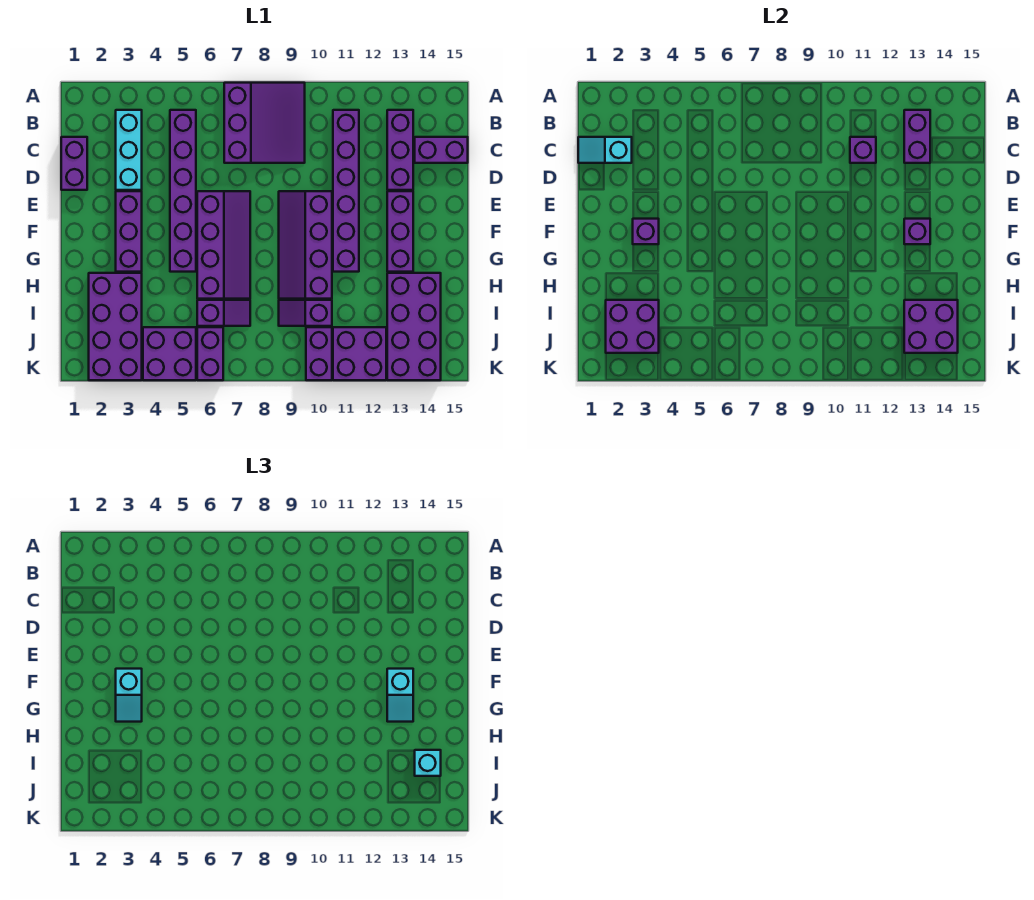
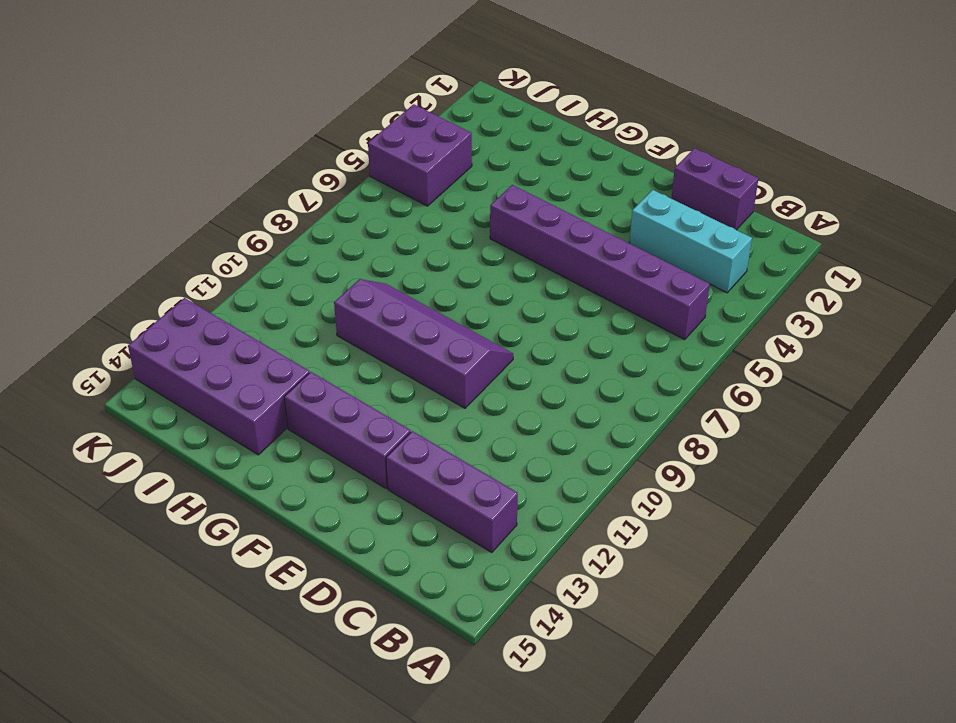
none -> purple slope A7:C9 level 1 top 7
none -> purple brick B11:G11 level 1
none -> purple brick C14:C15 level 1

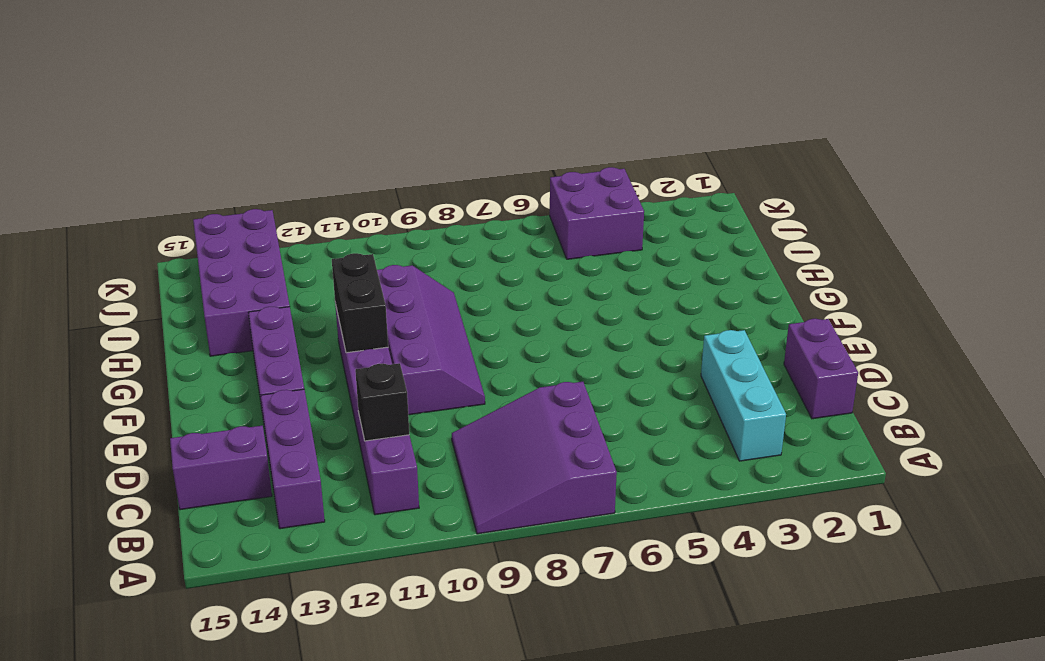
black brick C11 level 2 -> purple brick C11 level 2
black brick F11:G11 level 2 -> none
none -> purple brick B5:G5 level 1
none -> purple brick E3:G3 level 1
none -> purple slope E6:H7 level 1 top 6

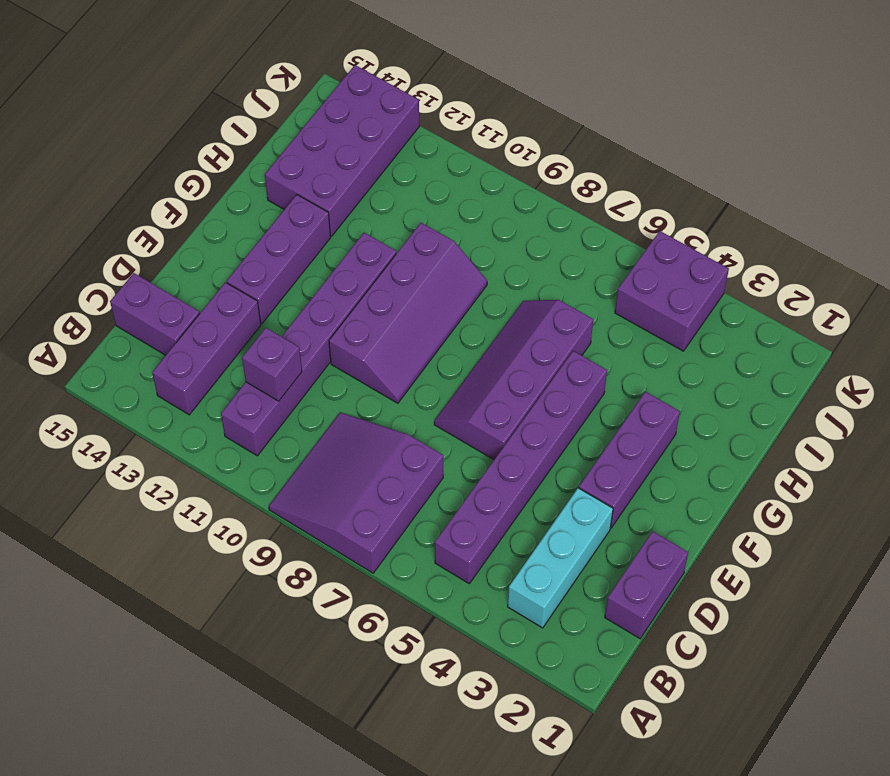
none -> purple brick H2:K3 level 1
none -> purple slope I6:I7 level 1 top 6
none -> purple slope I9:I10 level 1 top 10

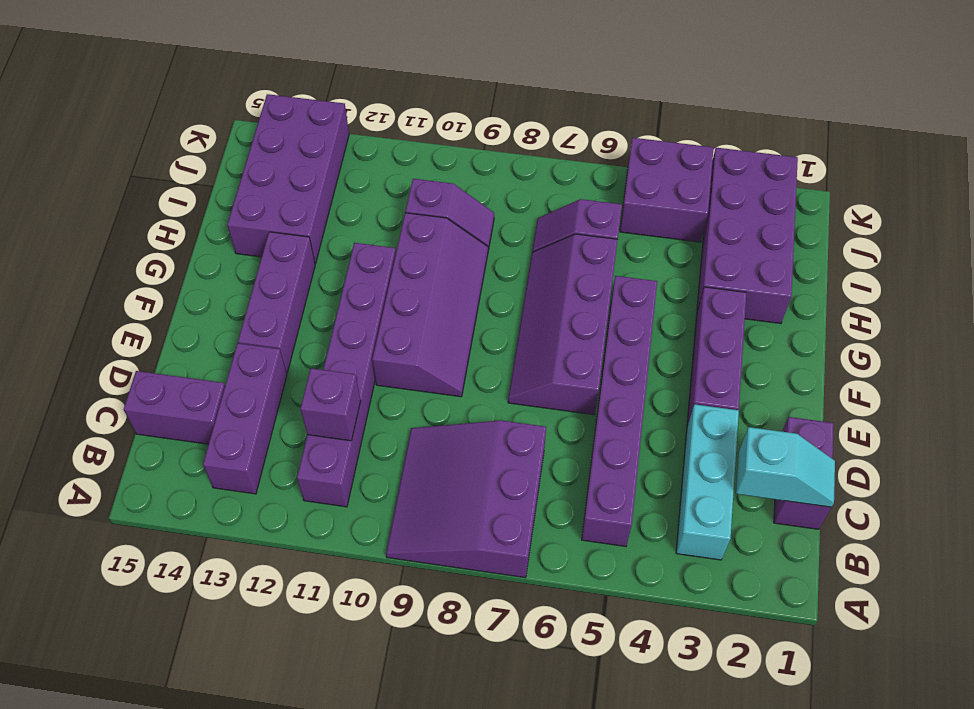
none -> purple brick J6:K6 level 1
none -> purple brick J10:K10 level 1
none -> purple brick J11:K12 level 1

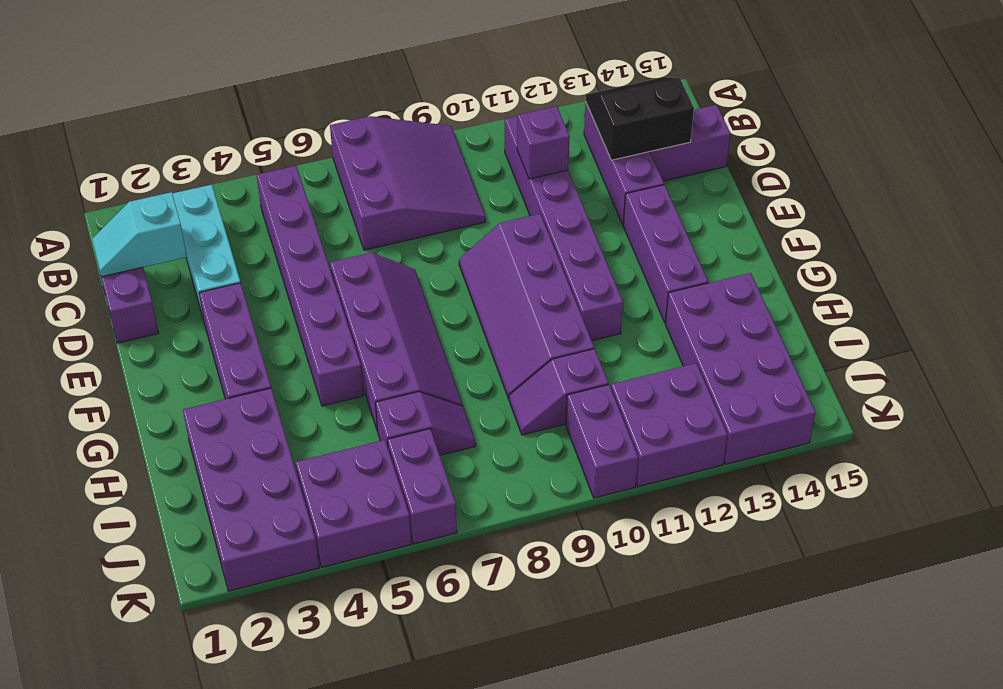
black slope B13:C14 level 2 top C -> purple brick B13:C13 level 2
none -> purple brick F3 level 2
none -> purple brick F13 level 2
none -> purple brick I2:J3 level 2

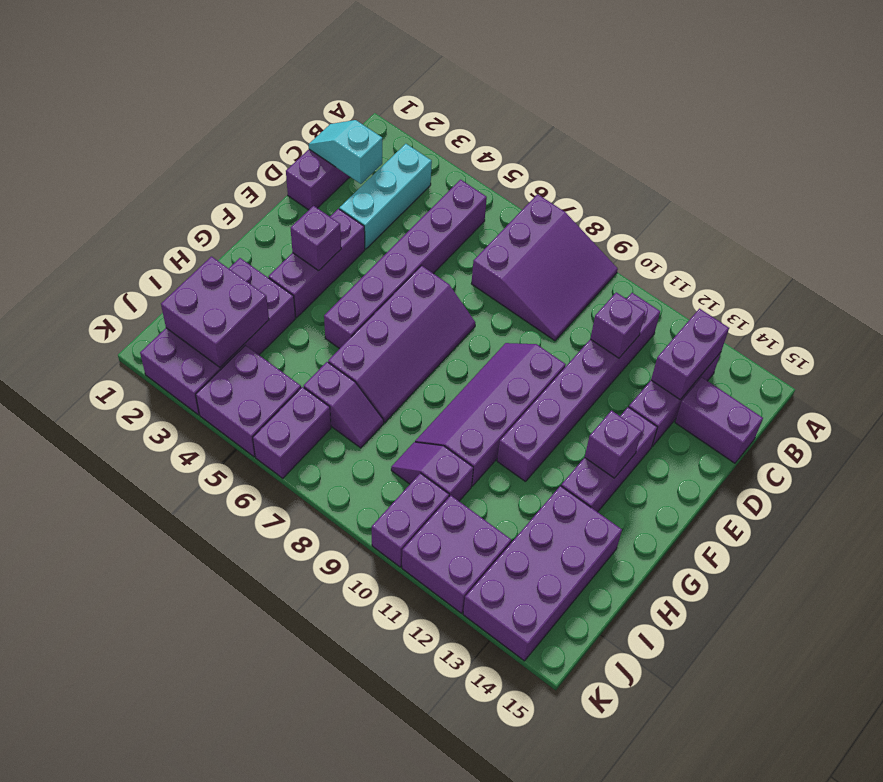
none -> purple brick I13:J14 level 2
none -> cyan slope F3:G3 level 3 top F
none -> cyan slope F13:G13 level 3 top F

